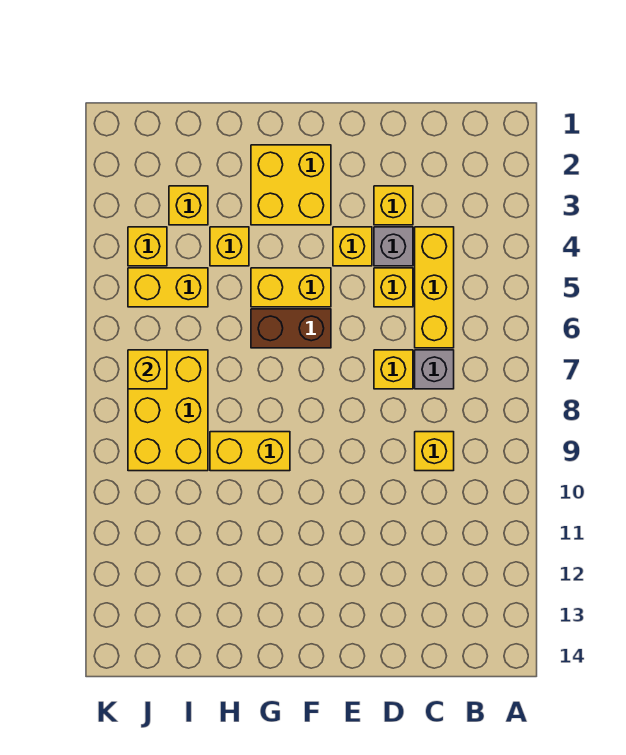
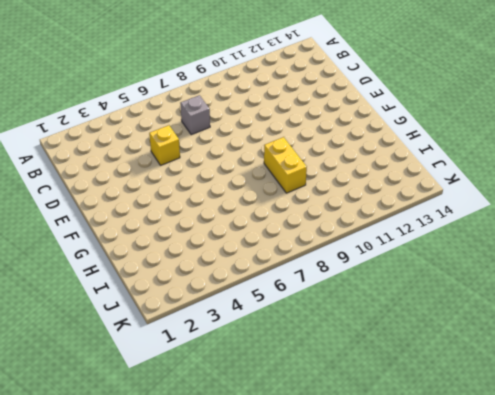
none -> yellow brick C4:C6 level 1
none -> yellow brick C9 level 1
none -> yellow brick D3 level 1

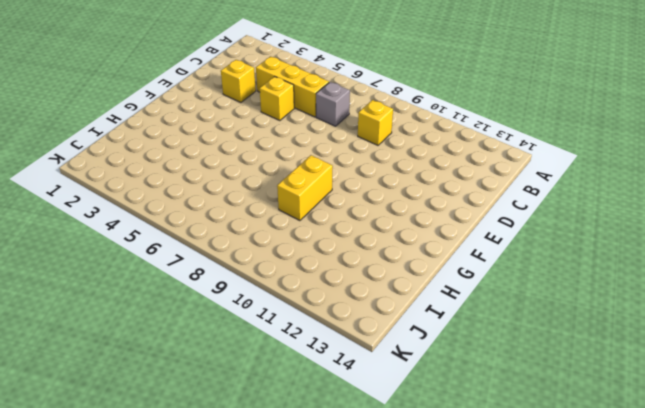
none -> grey brick D4 level 1
none -> yellow brick D7 level 1
none -> yellow brick E4 level 1

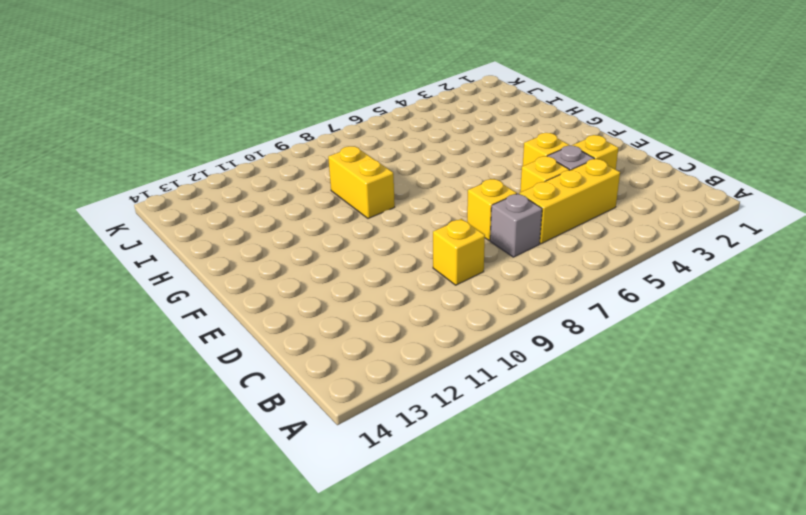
none -> yellow brick F2:G3 level 1
none -> yellow brick F5:G5 level 1
none -> brown brick F6:G6 level 1

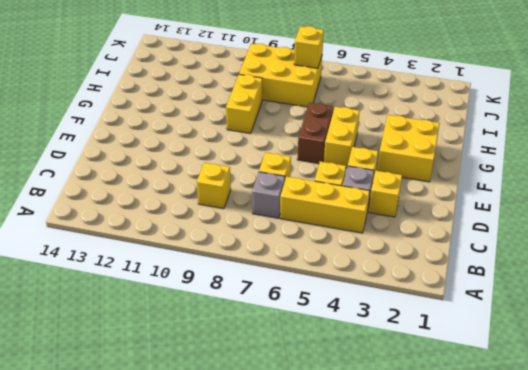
none -> yellow brick H4 level 1
none -> yellow brick I3 level 1
none -> yellow brick I5:J5 level 1

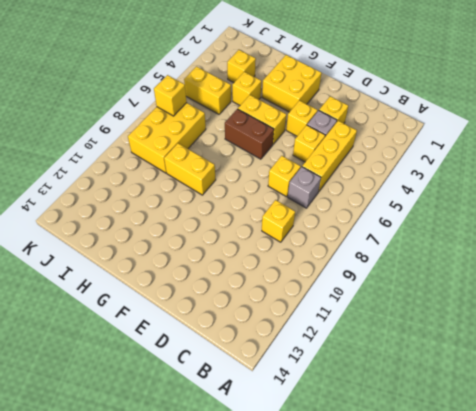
none -> yellow brick J4 level 1

